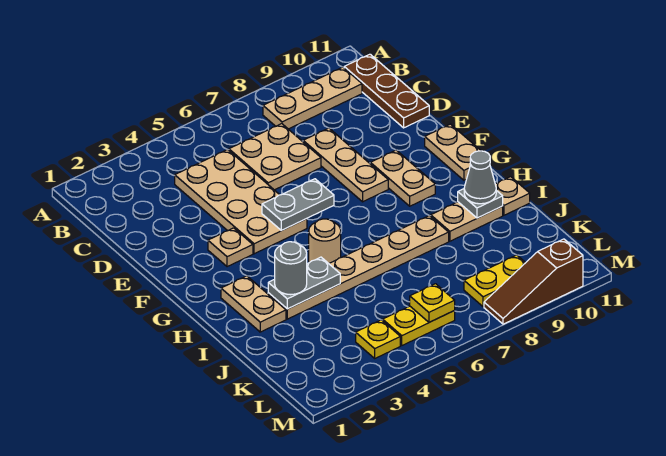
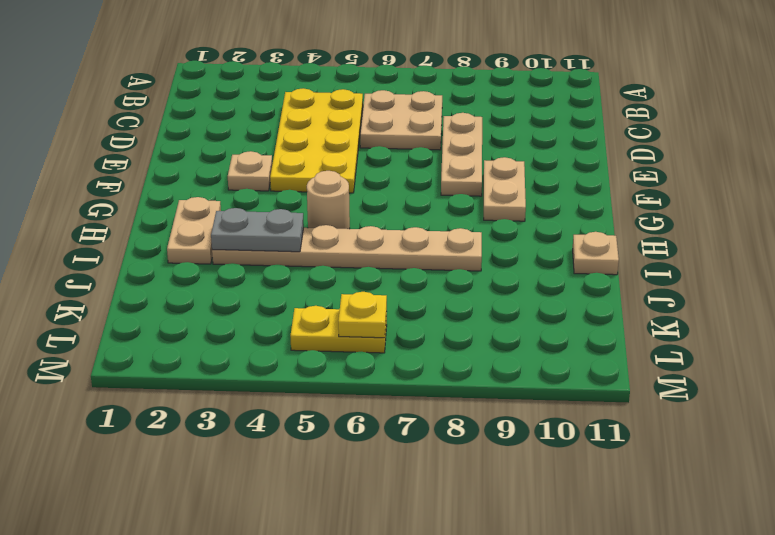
yellow plate C4:F5 level 1 -> tan plate C4:F5 level 1
none -> tan plate B8:B10 level 1
none -> brown plate B11:D11 level 1
none -> tan plate F11:G11 level 1

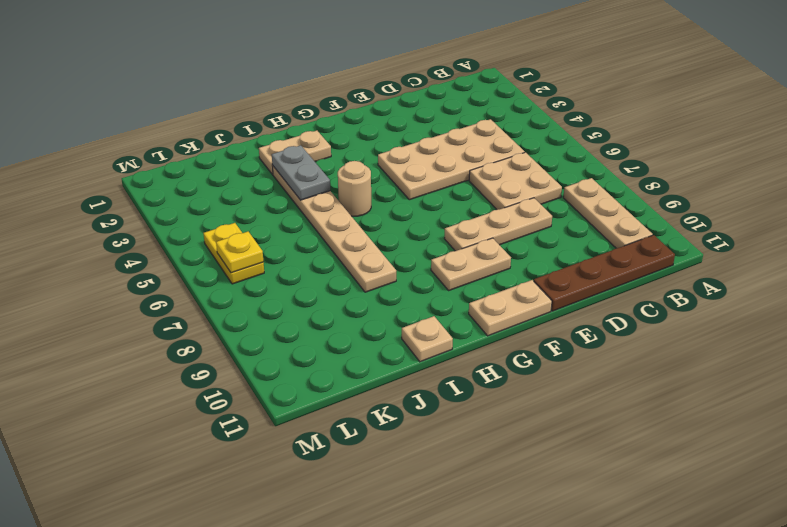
brown plate B11:E11 level 1 -> brown plate B11:D11 level 1
none -> tan plate F3 level 1
none -> tan plate I9:I10 level 1
none -> yellow plate L4 level 1

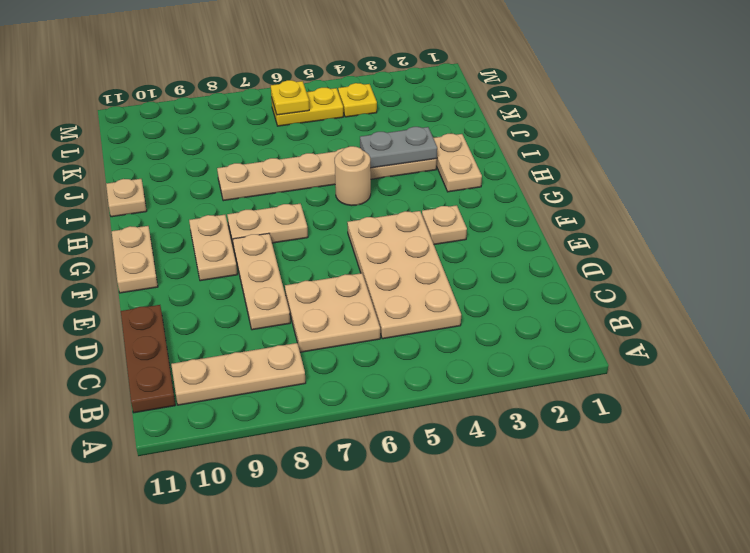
tan plate G7:G8 level 1 -> tan plate I9:I10 level 1
none -> yellow plate L8:L9 level 1
none -> brown slope M8:M10 level 1 top 10
none -> grey plate F5:F6 level 2

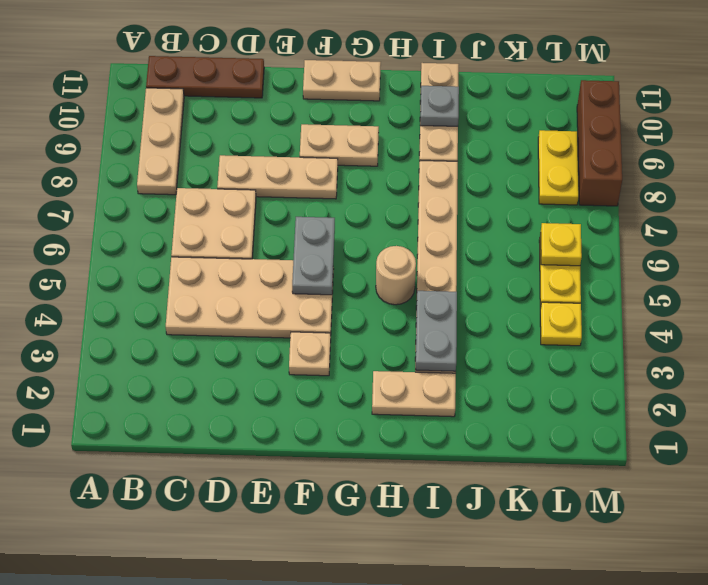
brown brick M8:M10 level 1 -> brown slope M8:M10 level 1 top 10
none -> grey round brick I3 level 3
none -> grey cone I10 level 3

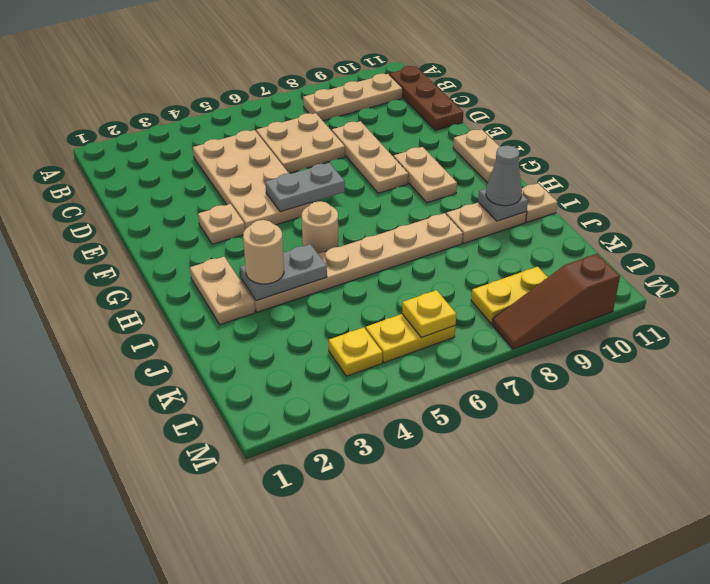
tan round brick I3 level 3 -> grey round brick I3 level 3

